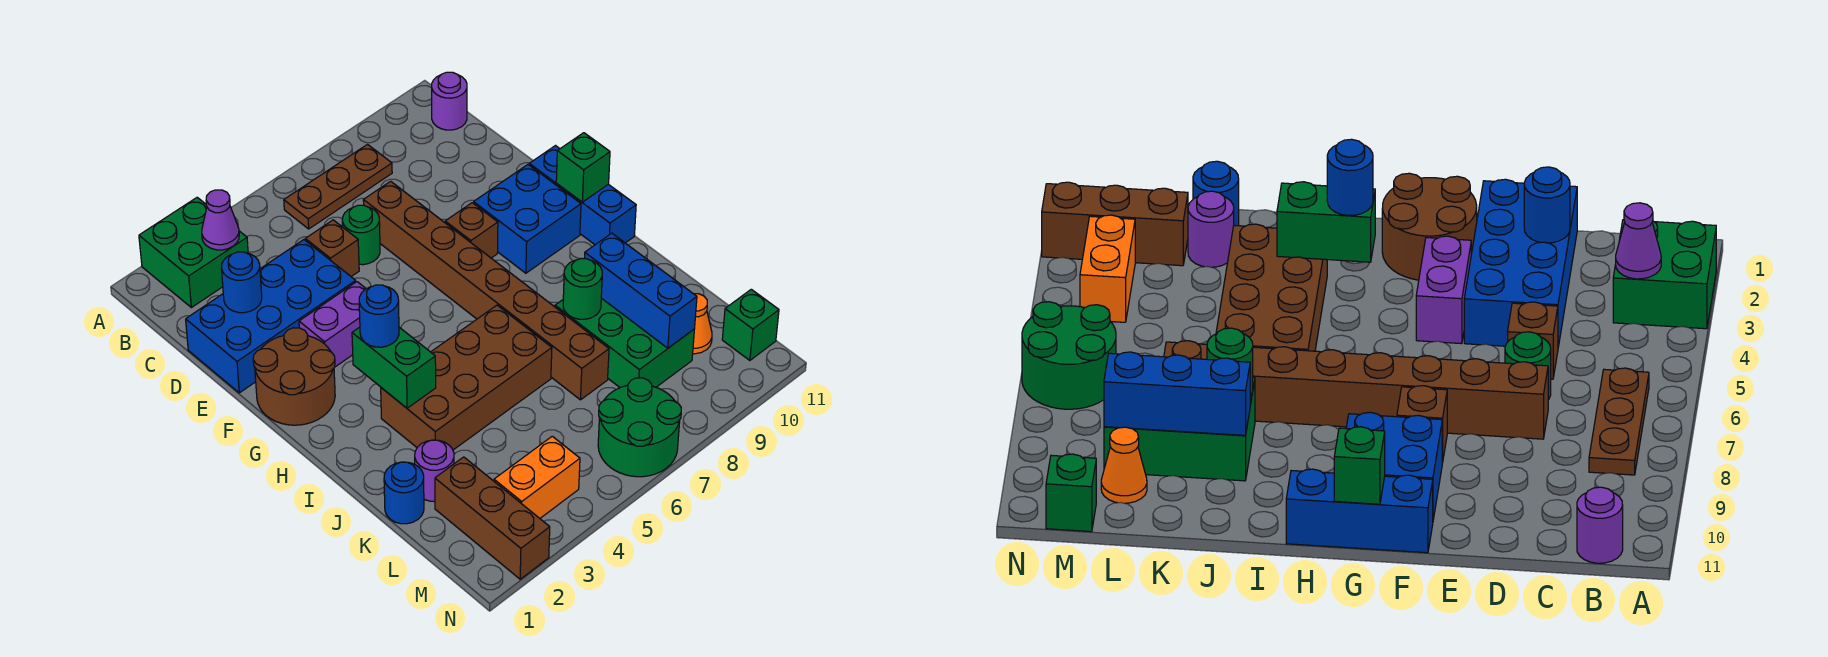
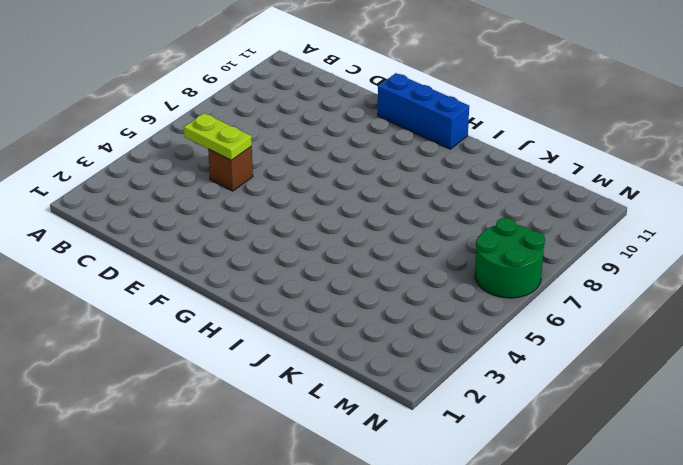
lime plate C5:D5 level 2 -> none
none -> green brick A2:B3 level 1
none -> brown plate B6:B8 level 1
none -> purple round brick B11 level 1

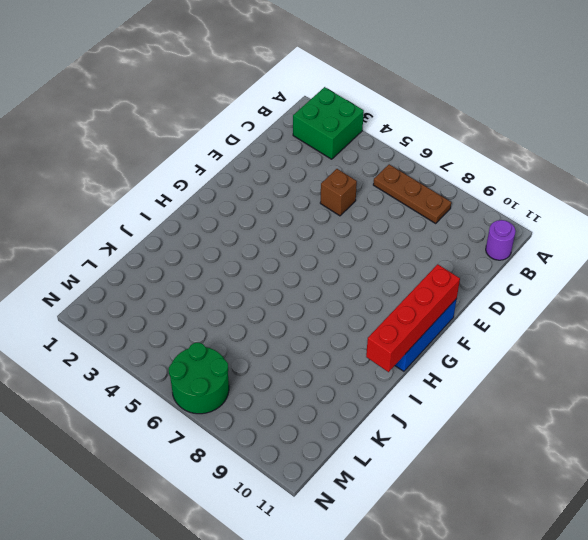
red brick F11:I11 level 2 -> green brick G11 level 2
none -> blue brick D1:E4 level 1
none -> green round brick D6 level 1
none -> brown brick D7:K7 level 1

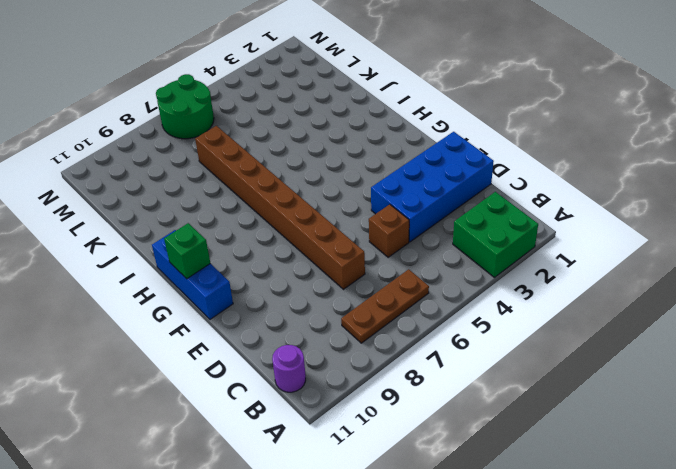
none -> green round brick D6 level 1
none -> brown round brick F1:G2 level 1
none -> purple brick F3:F4 level 1

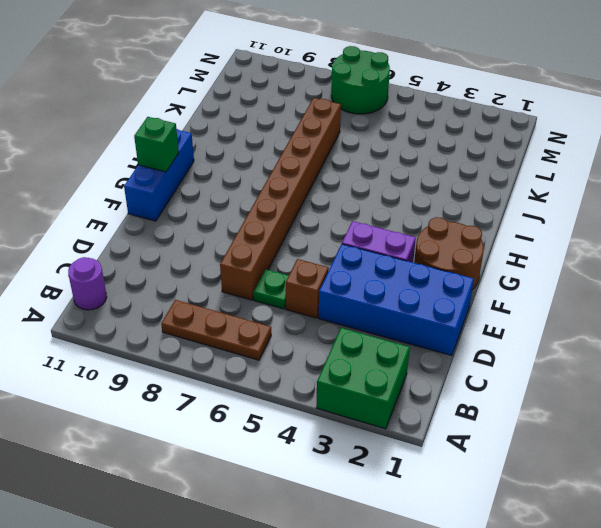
green plate D6 level 1 -> green round brick D6 level 1
none -> brown brick F8 level 1
none -> blue brick F9:G10 level 1
none -> brown brick I3:J6 level 1

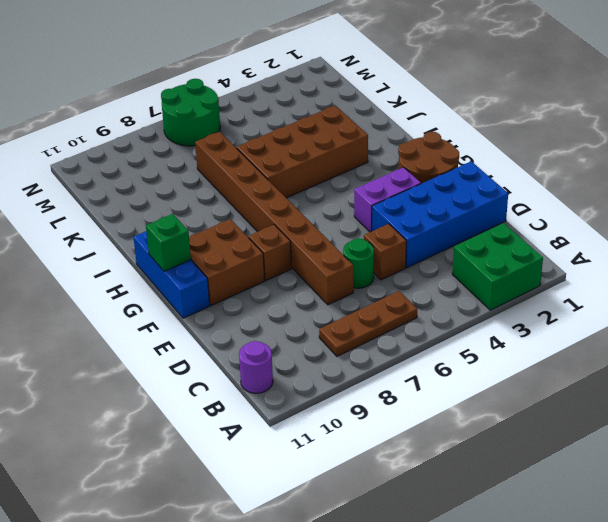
brown brick F9:G10 level 1 -> blue brick F9:G10 level 1
none -> green brick J8:L9 level 1
none -> blue round brick K1 level 1
none -> purple round brick K2 level 1

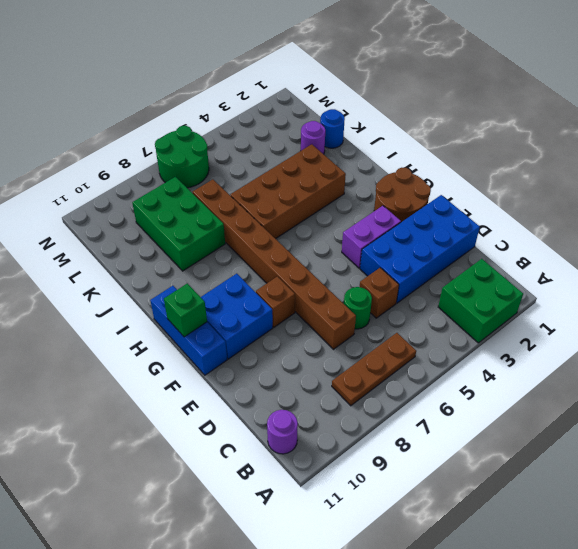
none -> brown brick L2:N2 level 1
none -> orange cone L10 level 1
none -> orange brick M3:M4 level 1

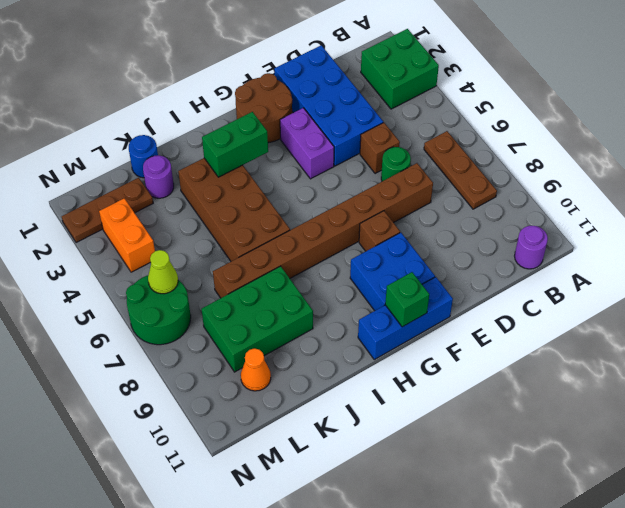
brown plate L2:N2 level 1 -> brown brick L2:N2 level 1
lime cone M6 level 2 -> none
none -> green brick M11 level 1
none -> purple cone B3 level 2
none -> blue round brick D2 level 2

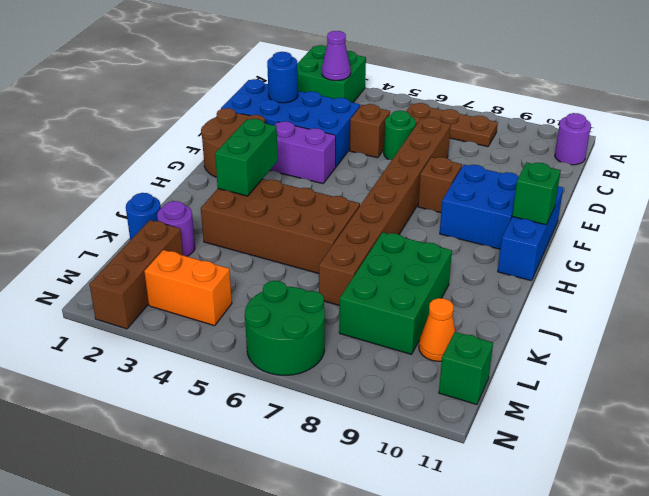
none -> green round brick J8 level 2
none -> blue brick J9:L9 level 2
none -> blue round brick H3 level 3

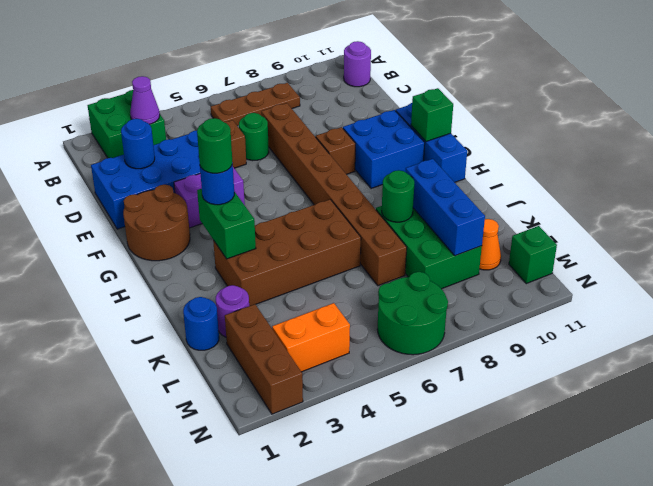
green round brick H3 level 4 -> none

